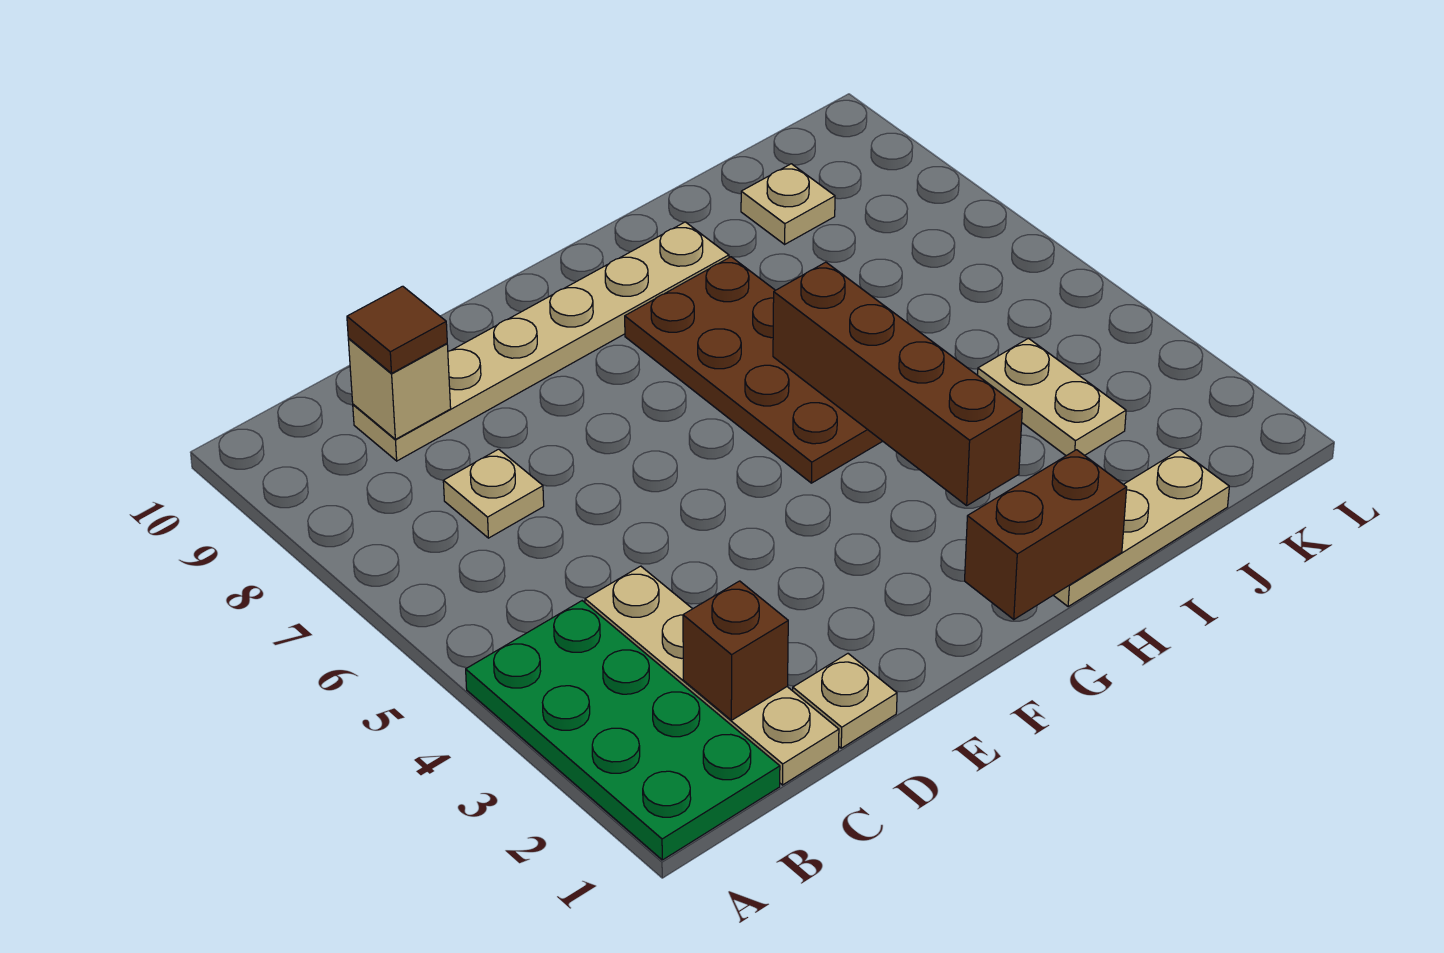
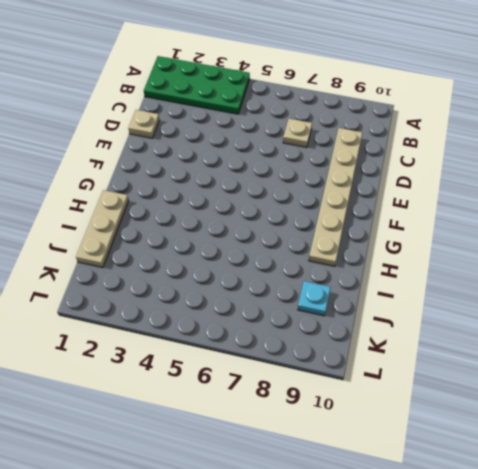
cyan plate J9 level 1 -> tan plate J9 level 1
none -> tan plate C1:C4 level 1
none -> brown plate G5:H8 level 1
none -> tan plate J3:J4 level 1

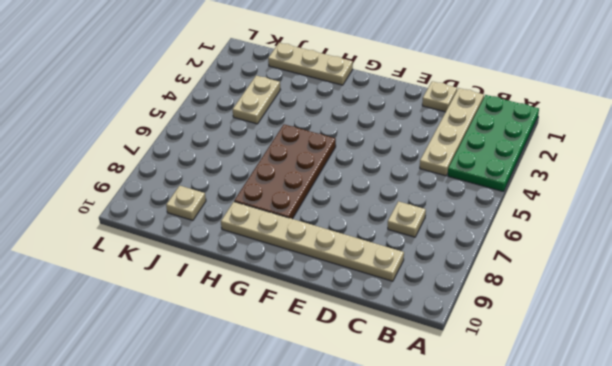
none -> brown brick C2 level 2
none -> tan brick C9 level 2
none -> brown brick G1:H1 level 2

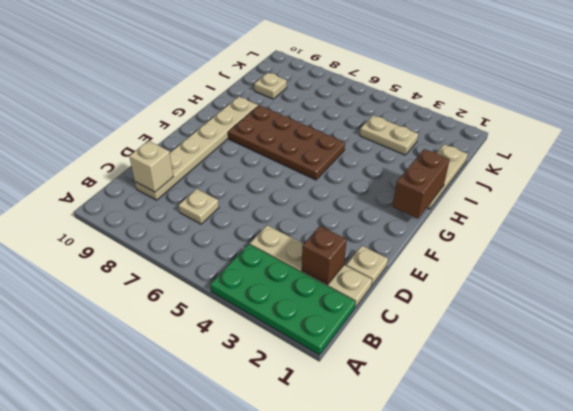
none -> brown brick H3:H6 level 2
none -> brown tile C9 level 3

